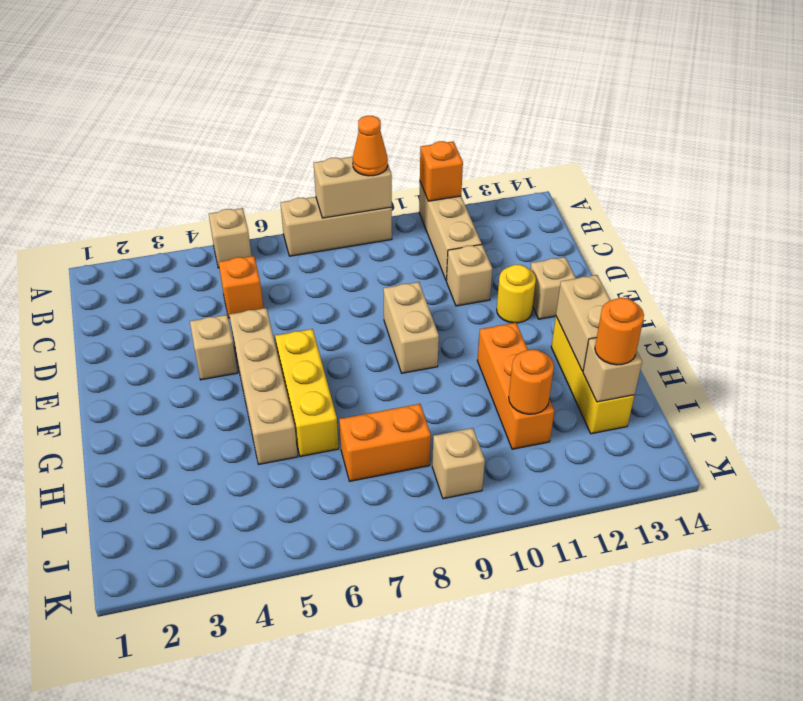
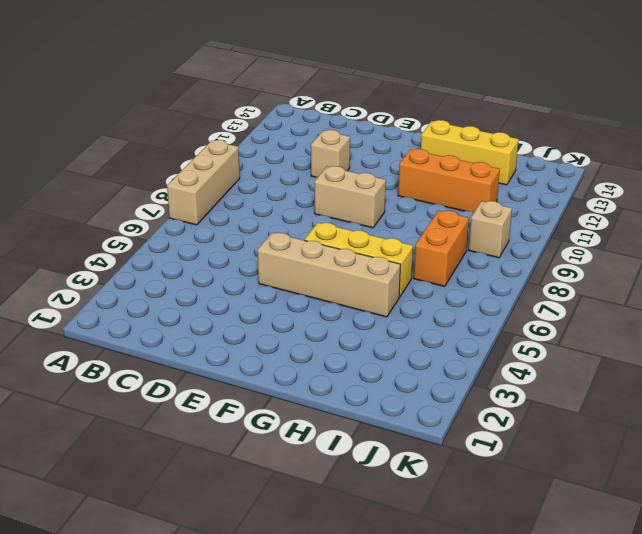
none -> tan brick A5 level 1
none -> tan brick A11:C11 level 1
none -> orange brick C5 level 1

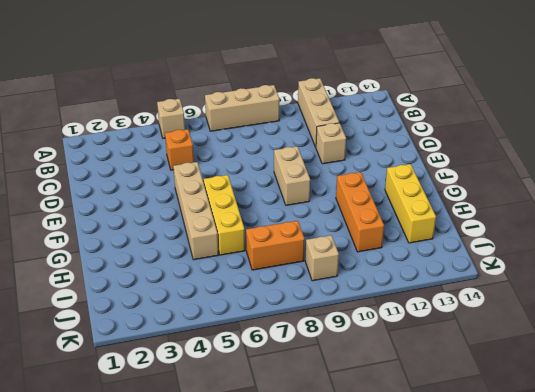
none -> tan brick E4 level 1
none -> yellow round brick E12 level 1
none -> tan brick E13 level 1

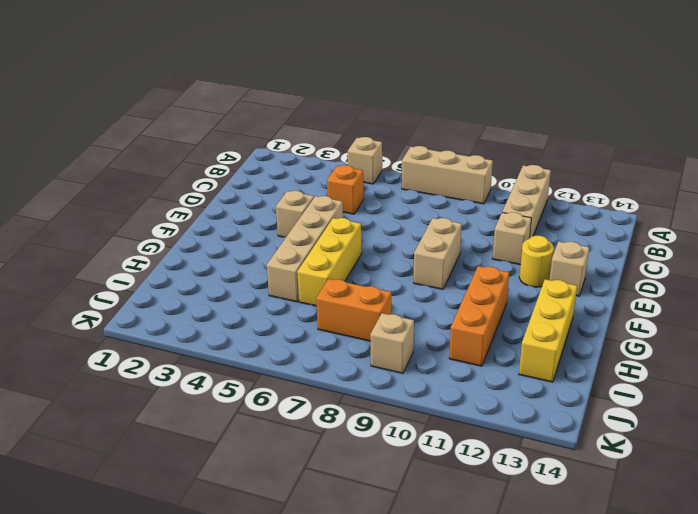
none -> tan brick A8:A9 level 2
none -> orange brick A11 level 2
none -> tan brick G13:H13 level 2

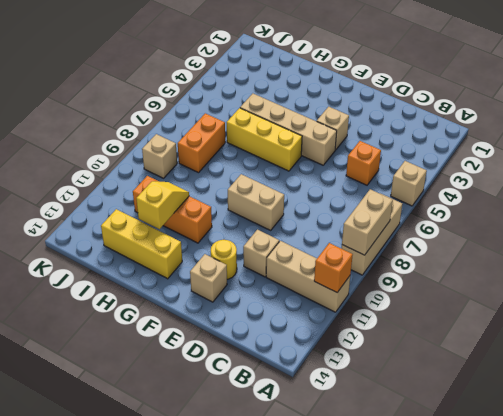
yellow slope H11:H12 level 2 top 12 -> none
none -> tan brick G13:H13 level 2
none -> orange round brick I11 level 2
none -> tan brick I13 level 2

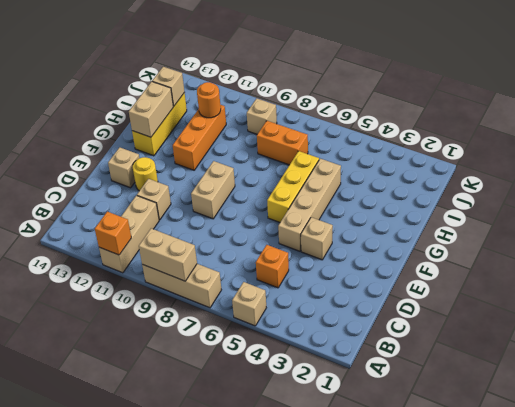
none -> orange cone A9 level 3
none -> orange round brick I13 level 3

